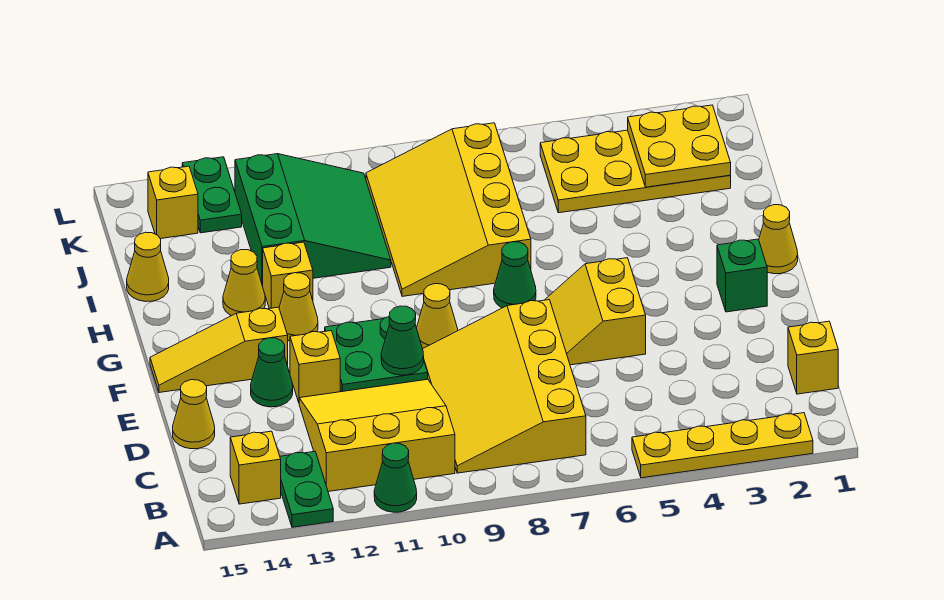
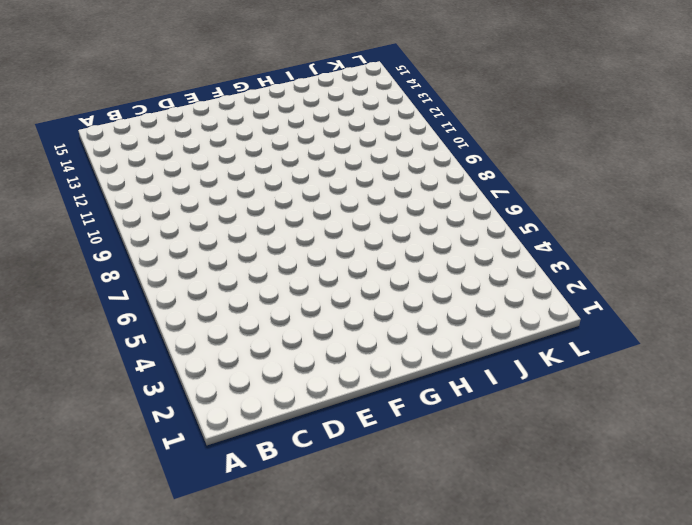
none -> yellow plate A2:A5 level 1
none -> green cone A11 level 1
none -> green plate A13:B13 level 1

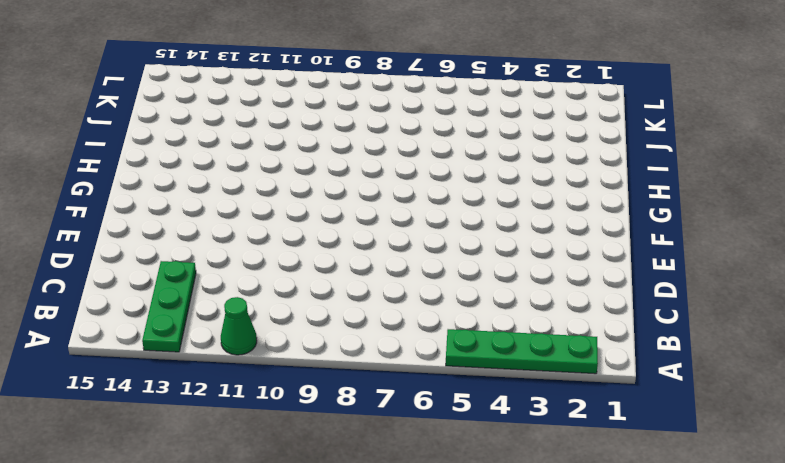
green plate A2:A5 level 1 -> yellow plate A2:A5 level 1
green plate A13:C13 level 1 -> green plate A13:B13 level 1
none -> yellow slope B7:E9 level 1 top 7
none -> yellow slope B10:D12 level 1 top B
none -> yellow brick B14 level 1

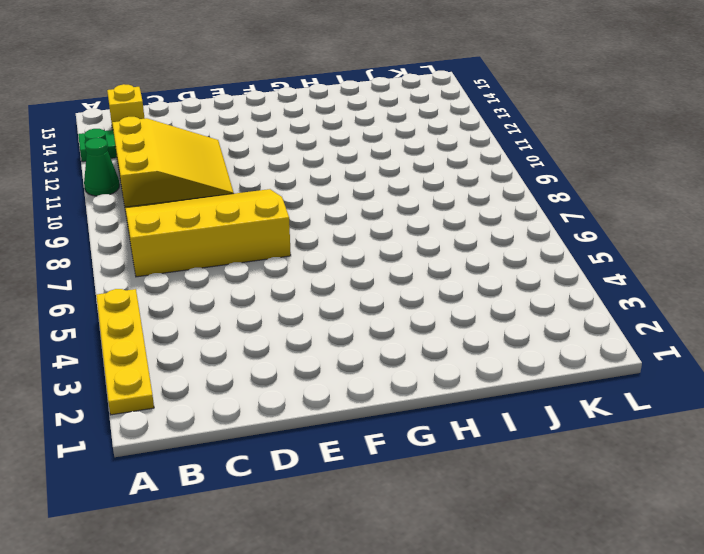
none -> yellow brick C1 level 1
none -> yellow cone D15 level 1
none -> yellow slope E5:F6 level 1 top 5

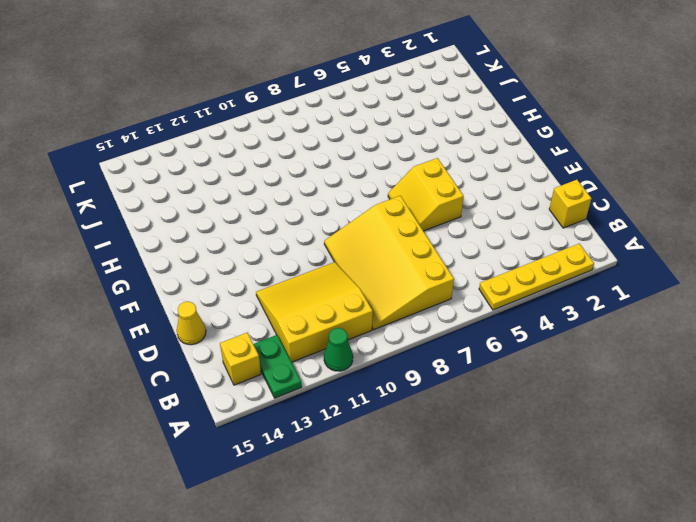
none -> green plate E10:F11 level 1
none -> yellow brick E12 level 1
none -> green cone E13 level 1

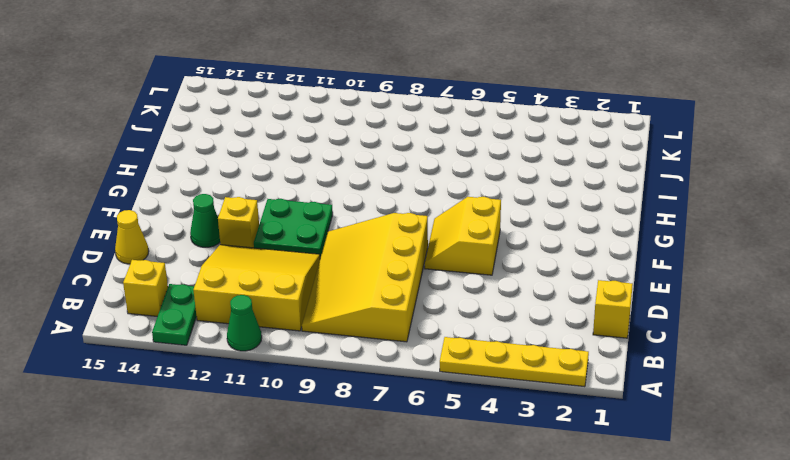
none -> green brick F2 level 1
none -> yellow cone F9 level 1
none -> yellow slope F13:F15 level 1 top 13

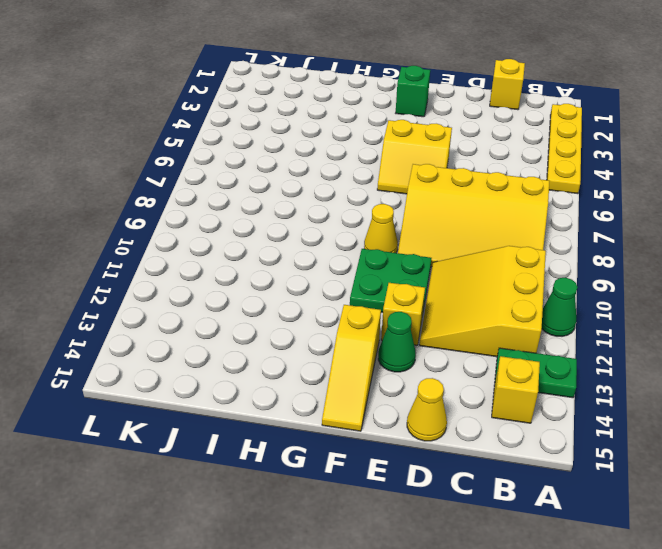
none -> yellow cone G1 level 1
none -> green cone G7 level 1
none -> yellow cone G12 level 1

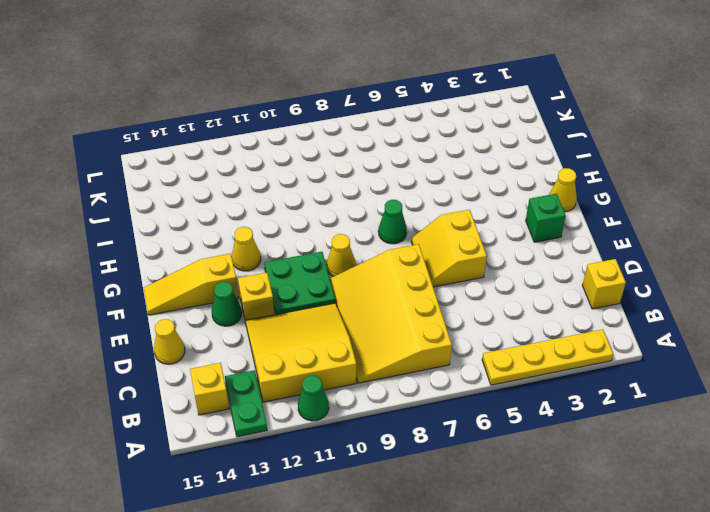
none -> yellow slope H7:K9 level 1 top 7
none -> yellow brick H12 level 1
none -> yellow cone H13 level 1

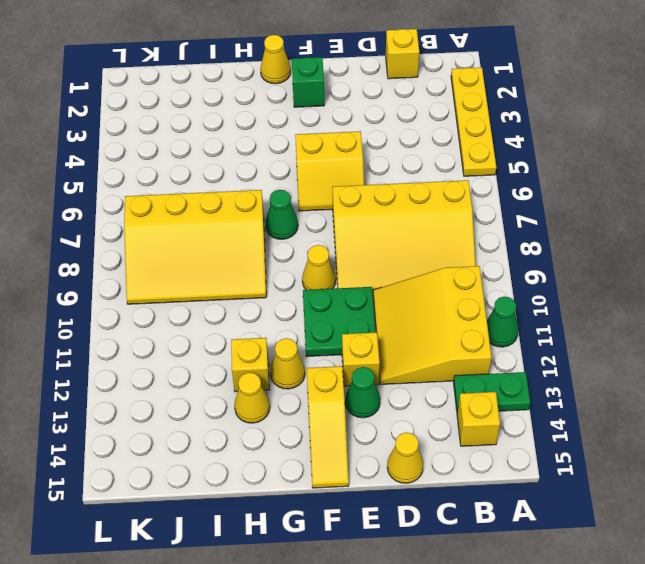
none -> green slope I10:K12 level 1 top 12
none -> yellow cone I15 level 1
none -> yellow plate J2:K5 level 1

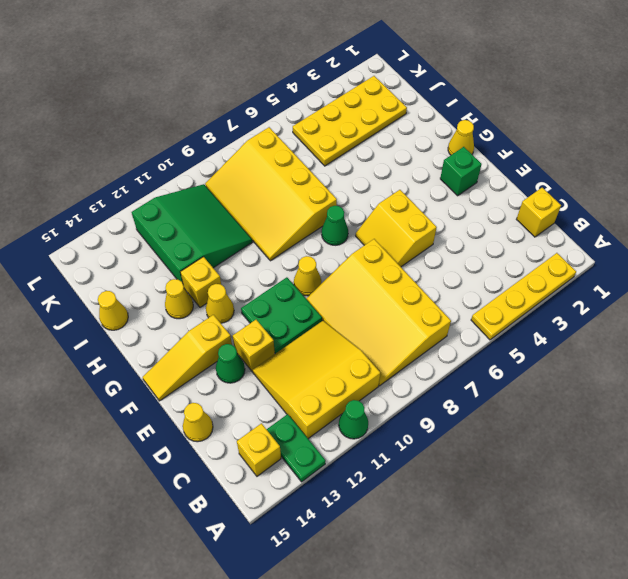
none -> green plate K13:L13 level 1
none -> yellow brick K14 level 1
none -> green cone E10 level 2

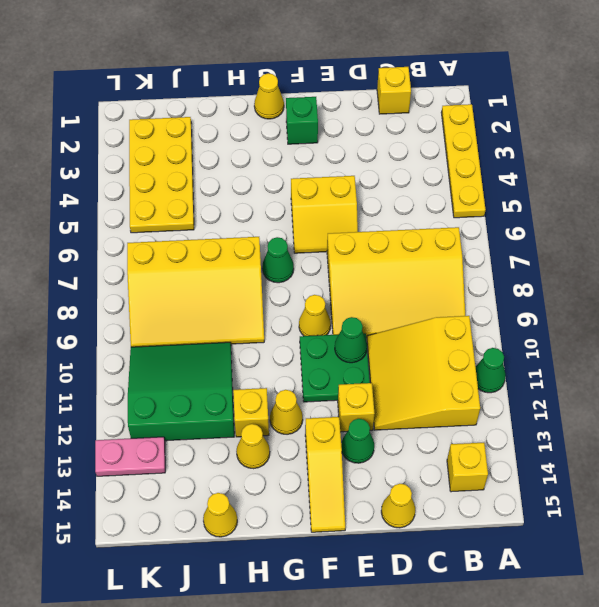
pink plate K13:L13 level 1 -> green plate K13:L13 level 1
none -> green plate A13:B13 level 1
none -> yellow brick K14 level 1
none -> yellow plate J2:K3 level 2

